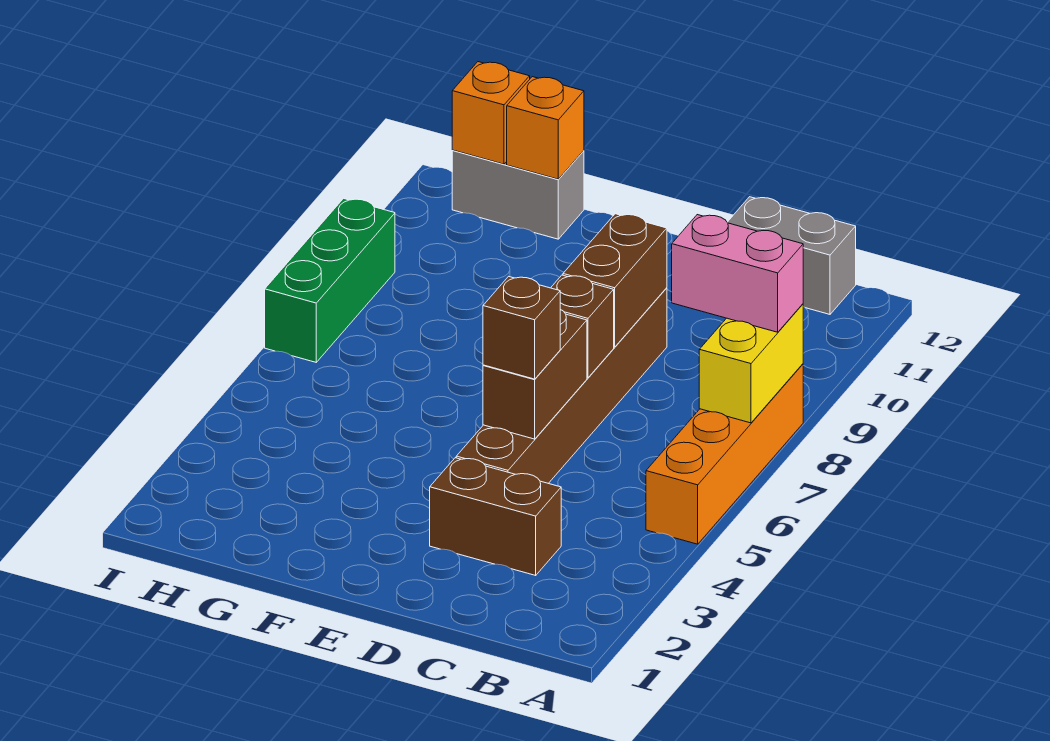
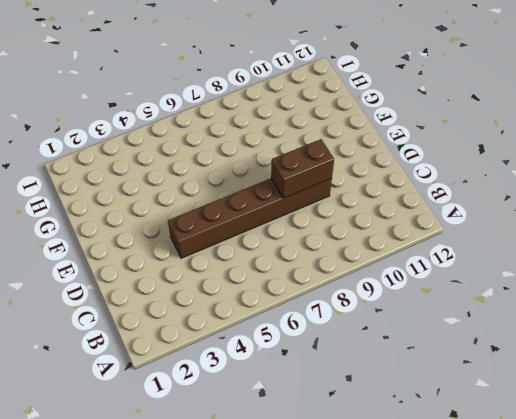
none -> orange brick A5:A8 level 1
none -> grey brick B12:C12 level 1
none -> brown brick C3:D3 level 1

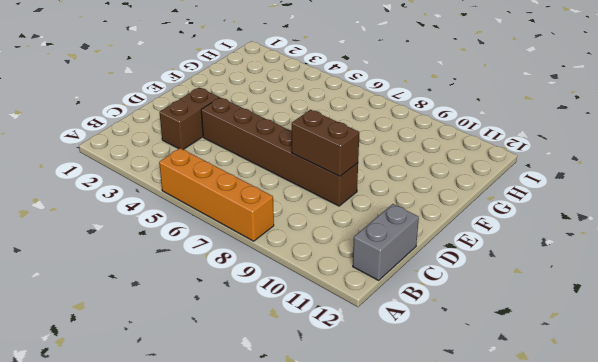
none -> grey brick G12:H12 level 1
none -> green brick I7:I9 level 1
none -> yellow brick A7:A8 level 2

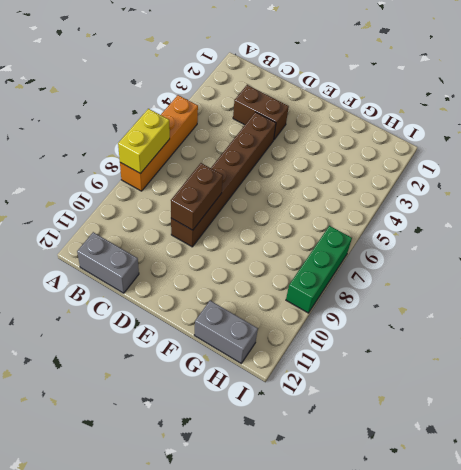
none -> brown brick D5:D6 level 2
none -> brown brick D7 level 2
none -> orange brick G12 level 2

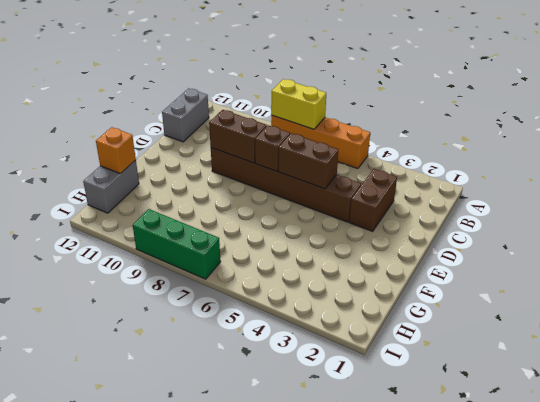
none -> orange brick H12 level 2
none -> pink brick A8:B8 level 3
none -> brown brick D5 level 3

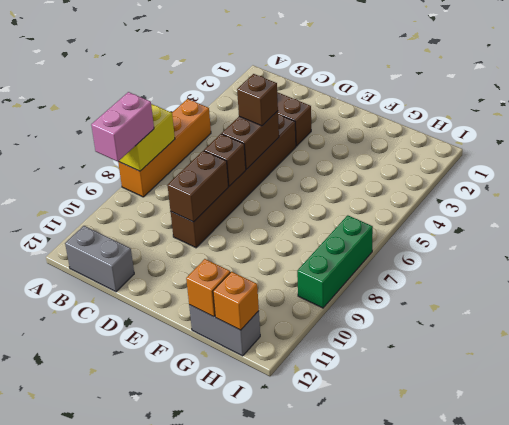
pink brick A8:A9 level 3 -> pink brick A8:B8 level 3

